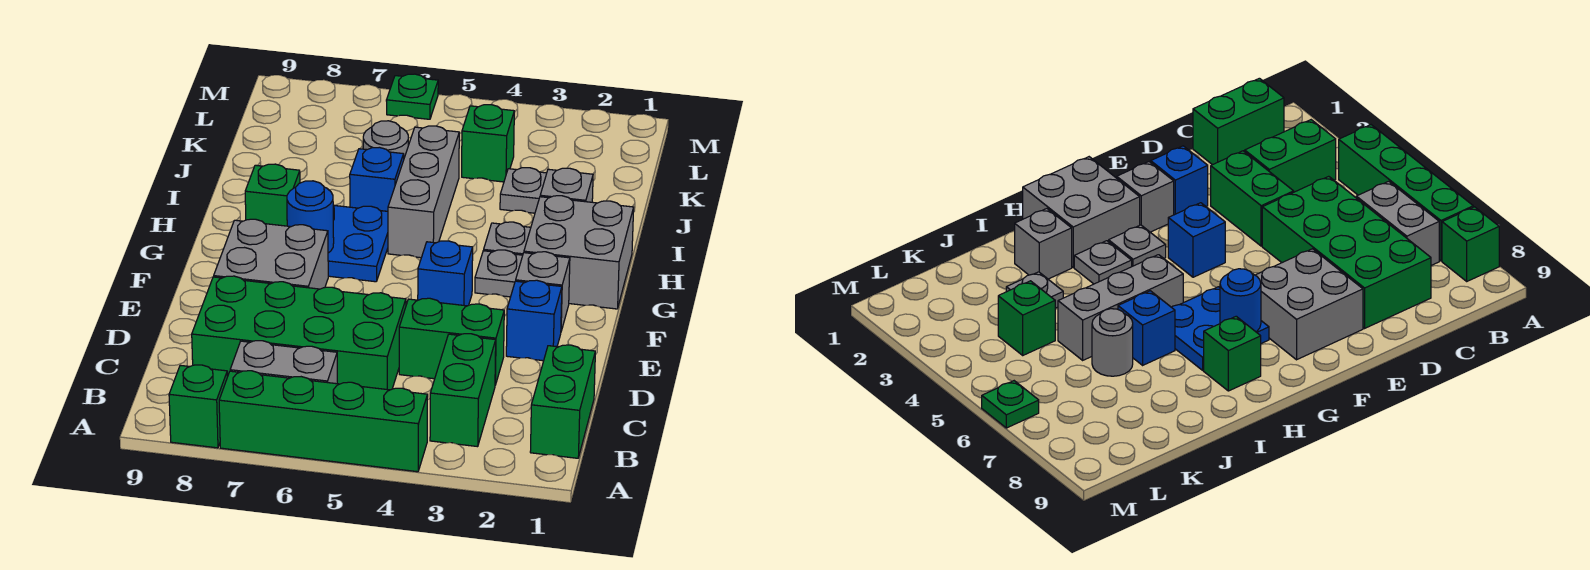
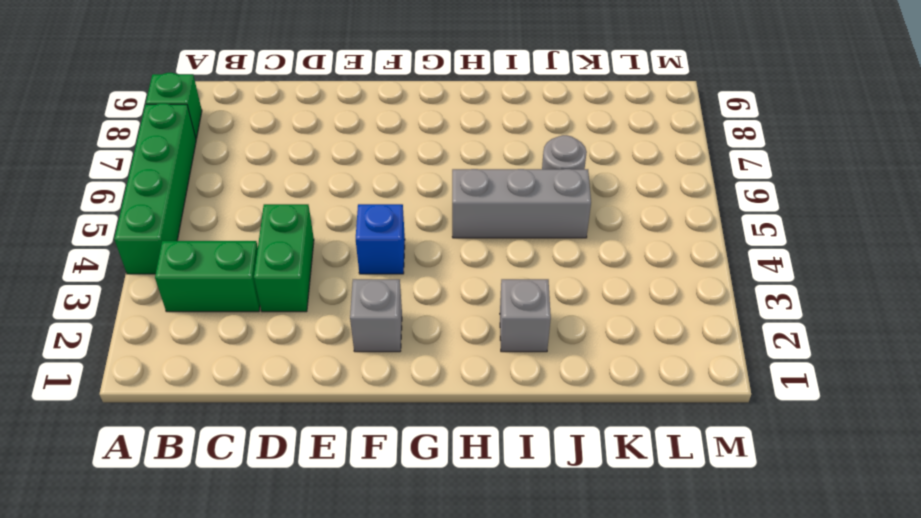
none -> green brick B1:C1 level 1
none -> grey brick B6:B7 level 1
none -> green brick C5:D8 level 1

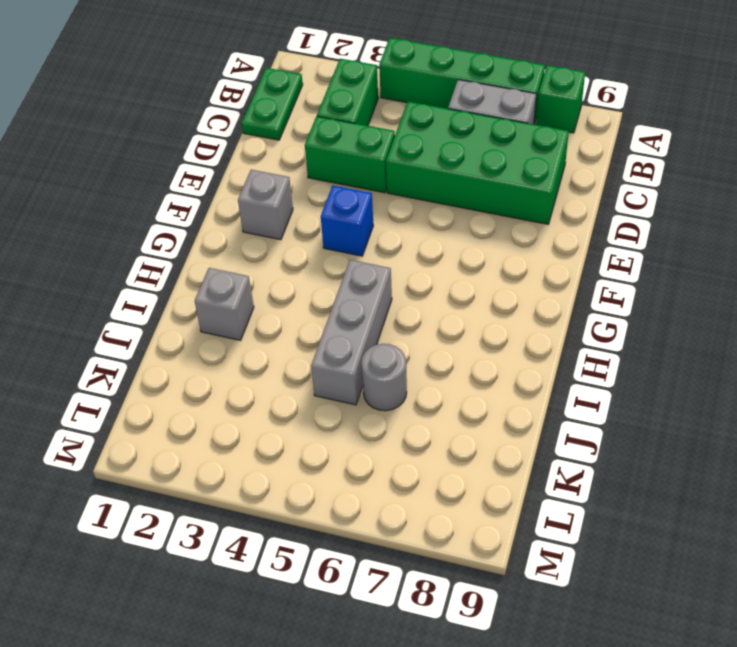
green plate B1:C1 level 1 -> green brick B1:C1 level 1
none -> blue brick E2 level 1
none -> grey brick E7:F8 level 1
none -> grey brick G1:H2 level 1

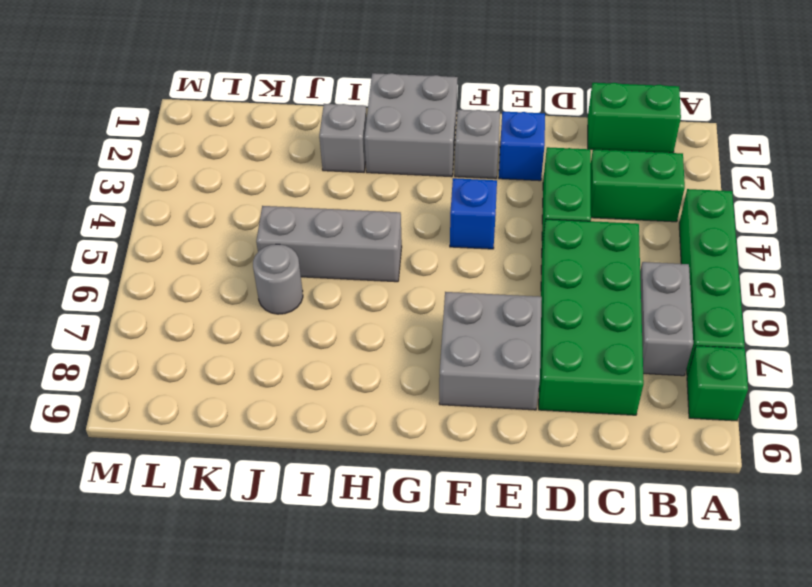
none -> grey plate G3 level 1
none -> blue plate G6:H7 level 1
none -> grey plate H3 level 1

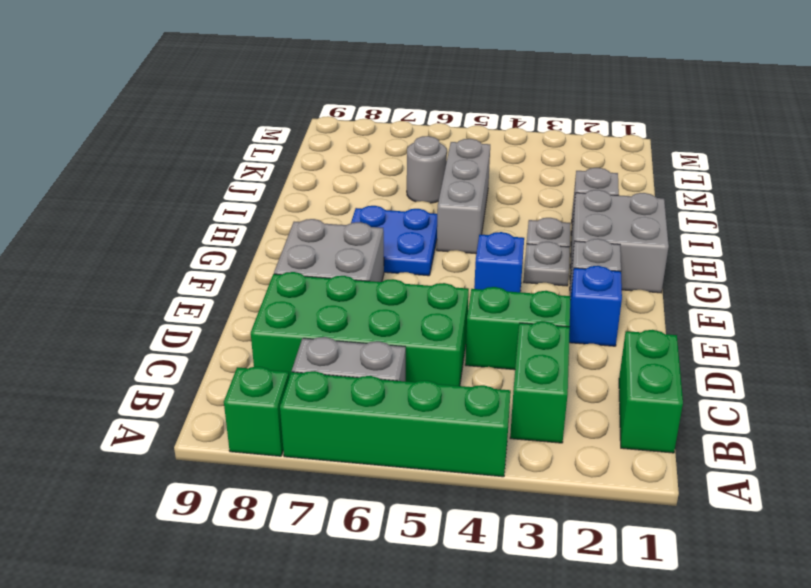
none -> green brick H8 level 1
none -> blue brick I6 level 1
none -> grey plate J3 level 1

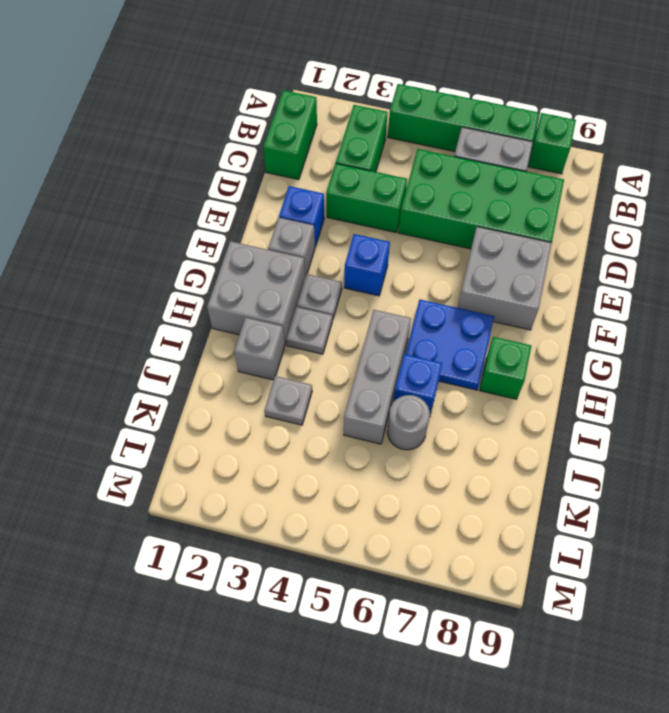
none -> green brick K4 level 1
none -> green plate M6 level 1
none -> blue round brick G7 level 2

